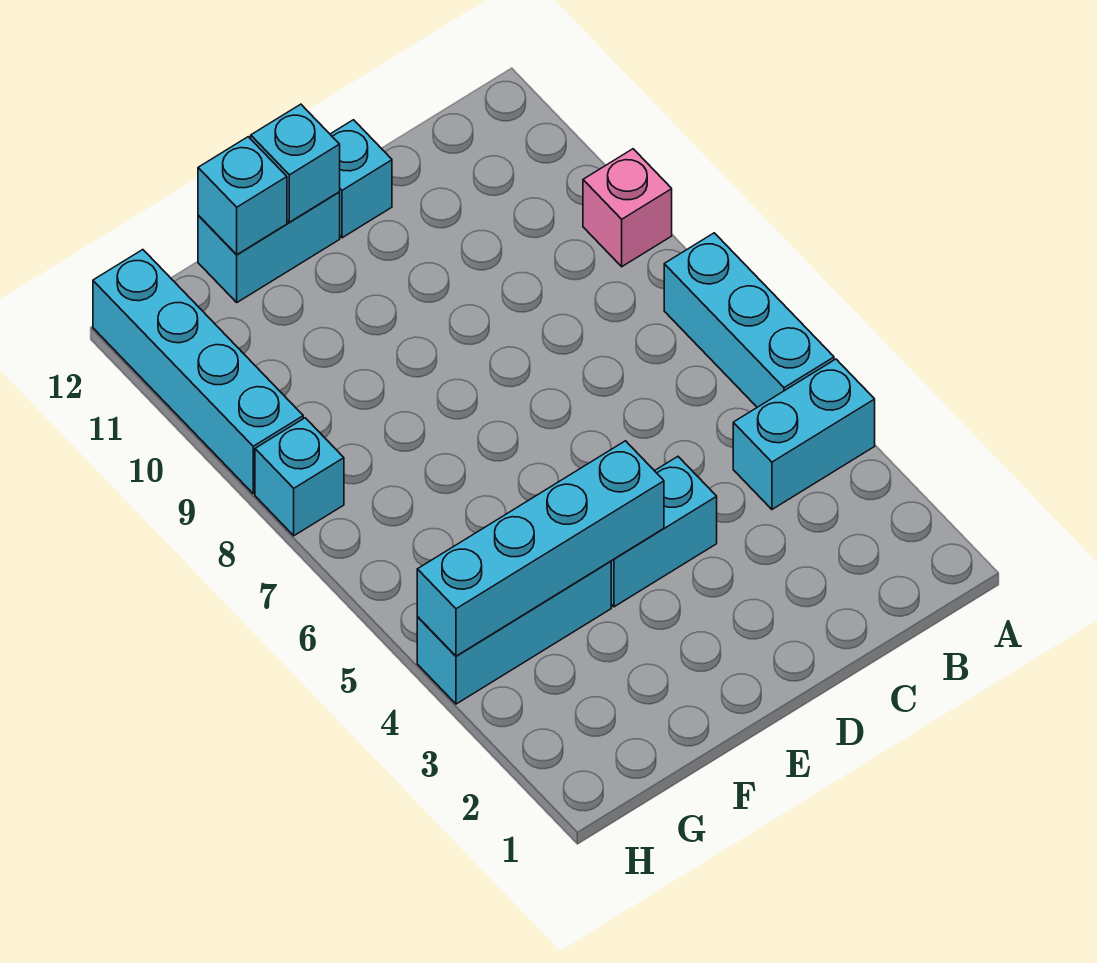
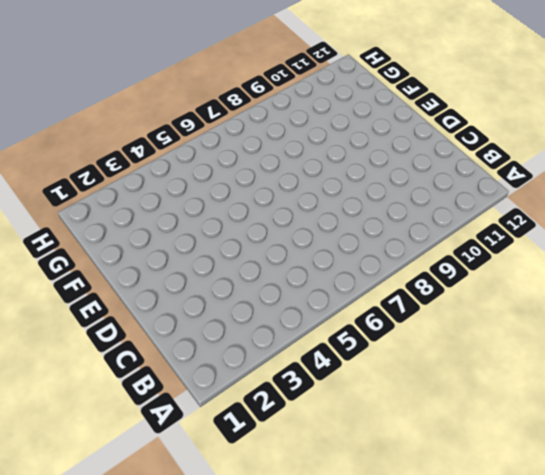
none -> cyan brick A4:B4 level 1
none -> cyan brick A5:A7 level 1
none -> pink brick A9 level 1

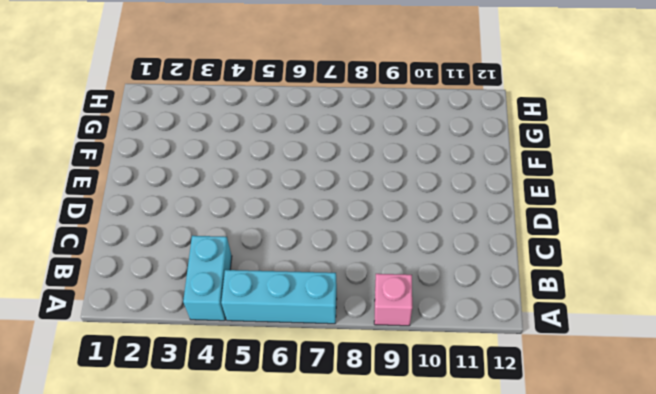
none -> cyan brick D4:E4 level 1
none -> cyan brick D12 level 1
none -> cyan brick E12:F12 level 1

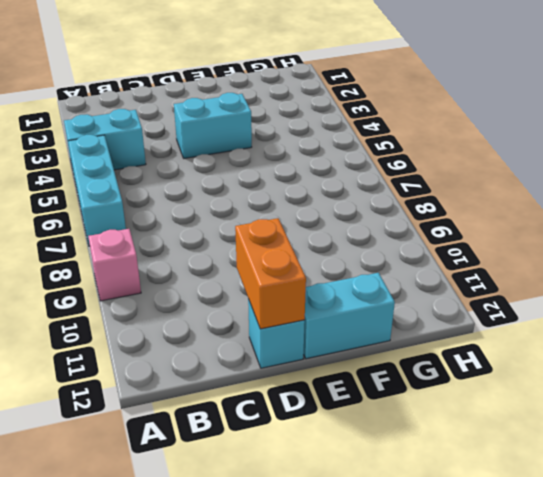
orange brick D11:D12 level 2 -> none
none -> cyan brick F4:H4 level 1
none -> cyan brick H8 level 1
none -> cyan brick H9:H12 level 1

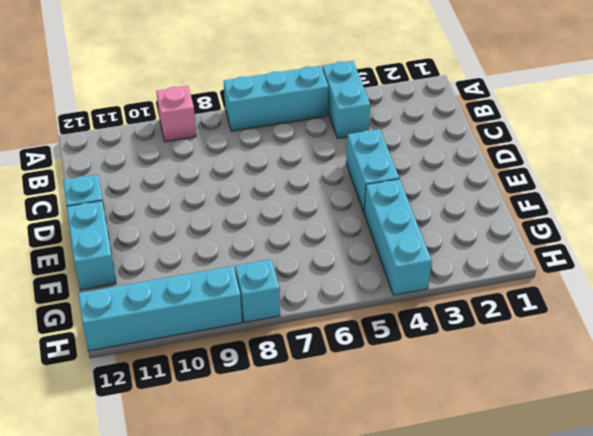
none -> cyan brick E4:H4 level 2
none -> cyan brick E12 level 2
none -> cyan brick F12 level 2

